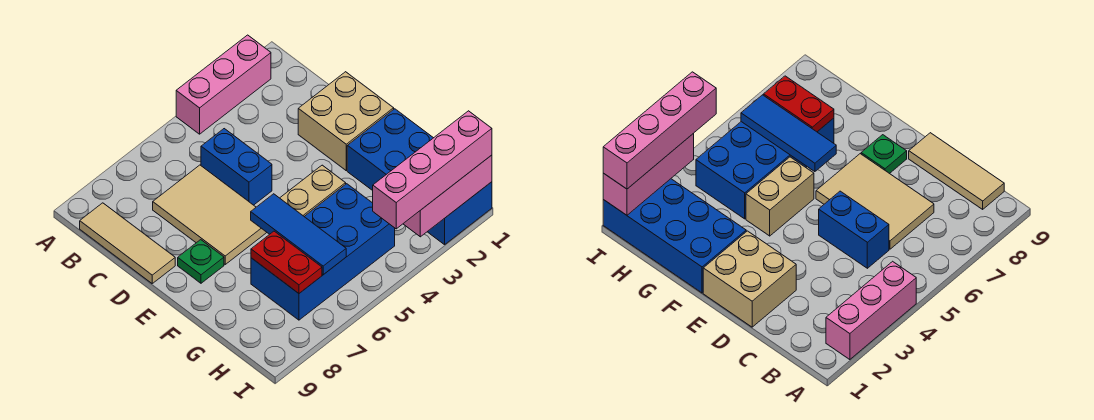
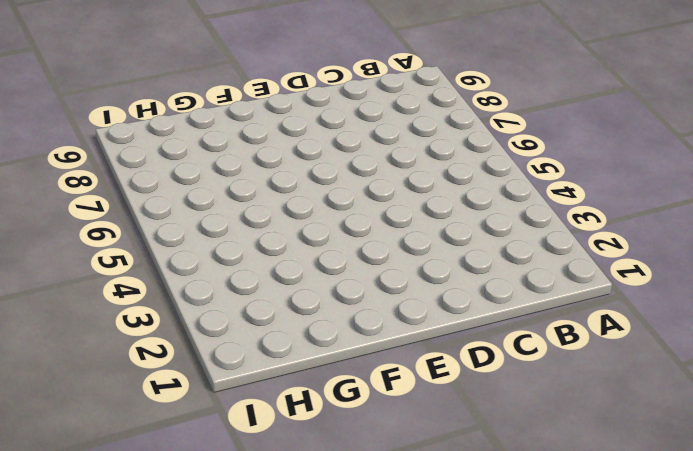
none -> pink brick A2:A4 level 1
none -> tan tile B9:D9 level 1
none -> blue brick C5:D5 level 1

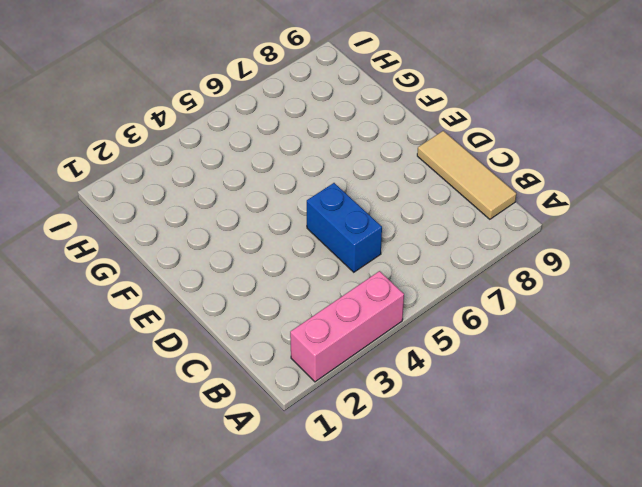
none -> tan tile C6:E7 level 1
none -> tan brick D1:E2 level 1
none -> green plate E8 level 1

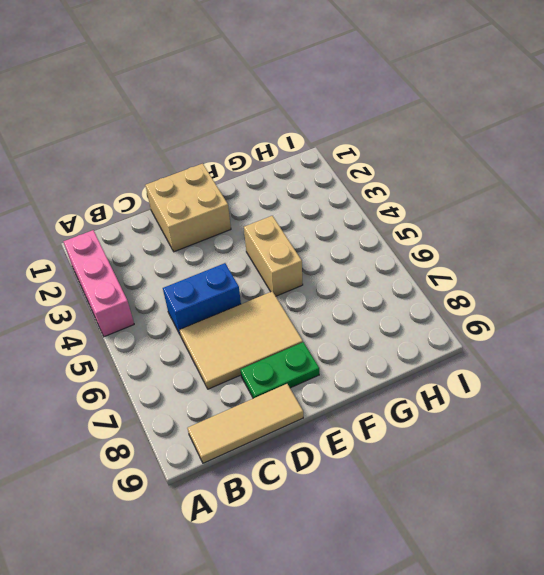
green plate D8:E8 level 1 -> green plate E8 level 1
none -> blue brick F1:I2 level 1
none -> blue brick G4:H7 level 1
none -> blue tile F6:H6 level 2

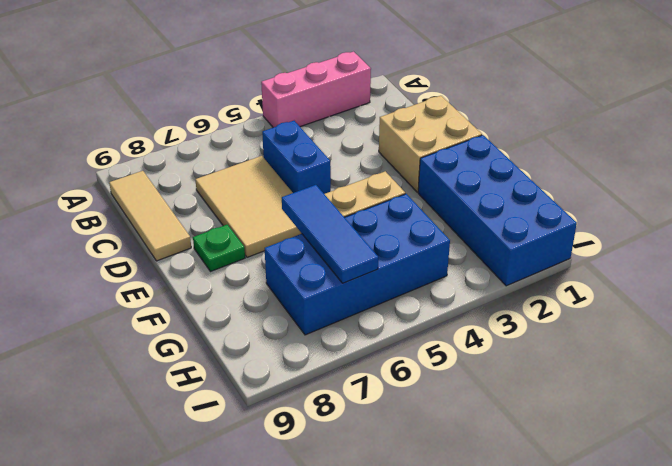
none -> red plate G7:H7 level 2
none -> pink brick I1:I3 level 2
none -> pink brick I1:I4 level 3

